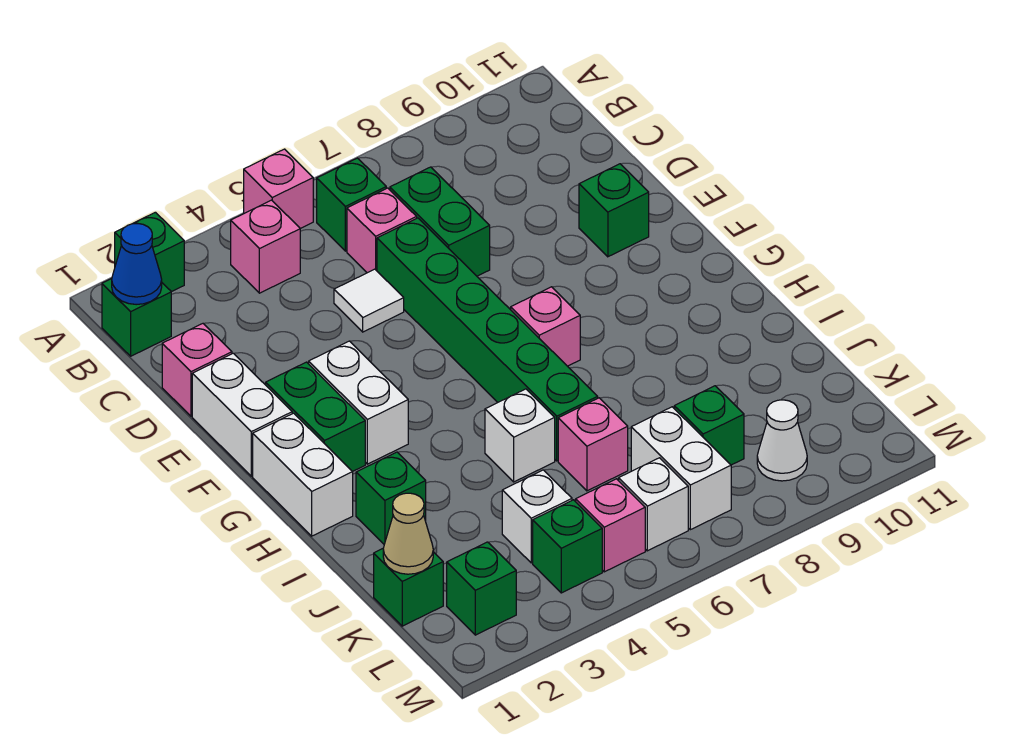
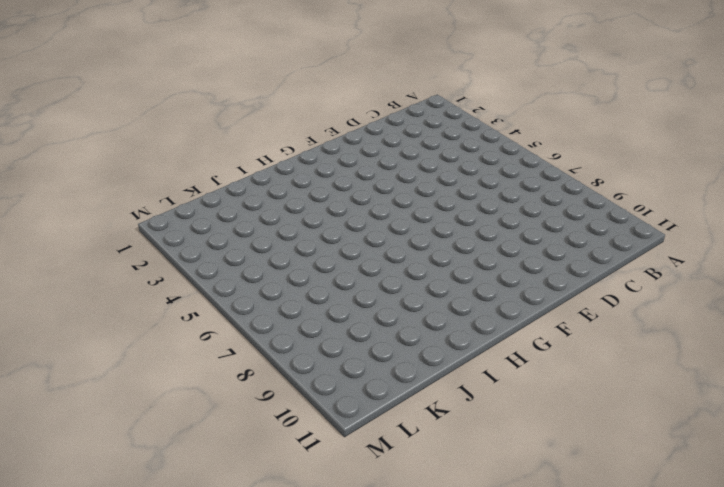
none -> green brick A2 level 1
none -> pink brick A5 level 1
none -> green brick B1 level 1
none -> pink brick B4 level 1

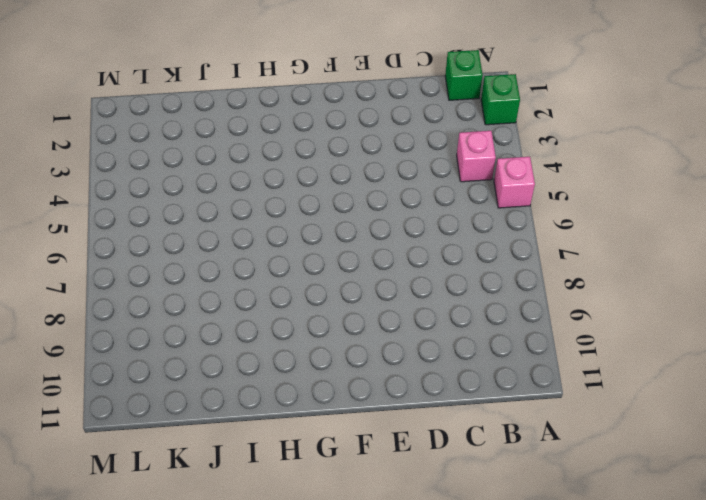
none -> green brick B6 level 1
none -> pink brick C6 level 1
none -> green brick C7:D7 level 1
none -> pink brick D1 level 1

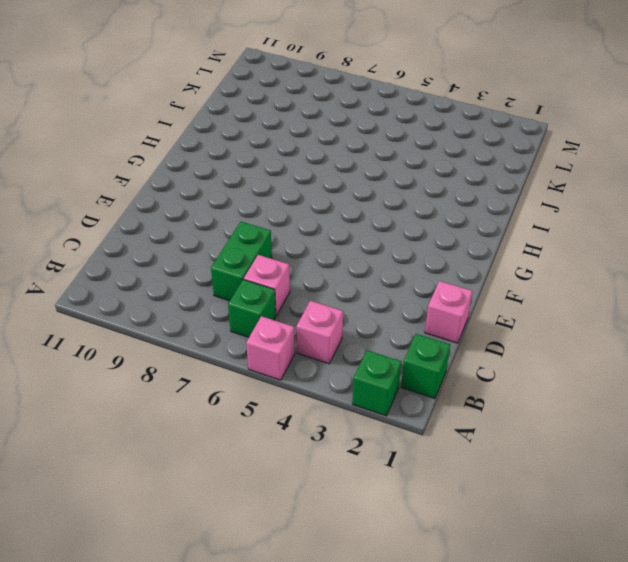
none -> white tile D5 level 1
none -> green brick D6:I6 level 1
none -> white brick E1:F1 level 1
none -> green brick E10 level 1

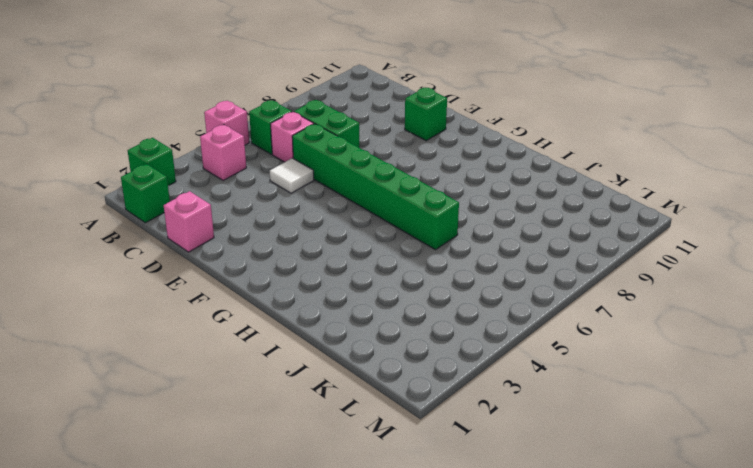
none -> white brick E1:F1 level 1
none -> green brick F2:G2 level 1
none -> white brick F3:G3 level 1
none -> white brick G1:H1 level 1

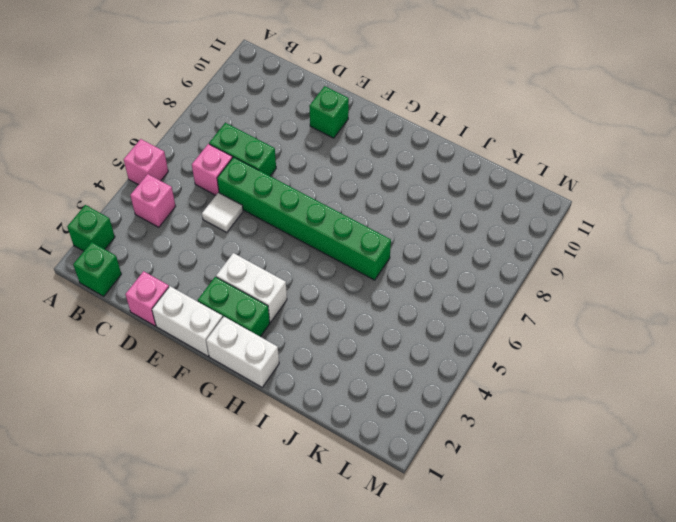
none -> green brick B6 level 1
none -> pink brick G7 level 1
none -> green brick I2 level 1
none -> white brick I5 level 1

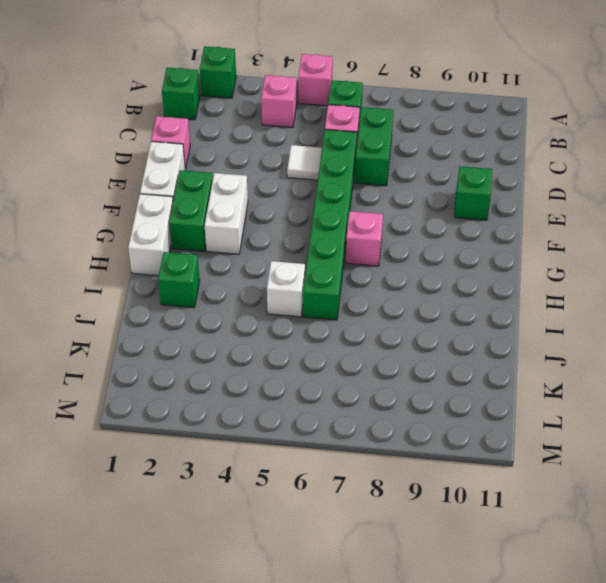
none -> pink brick J6 level 1
none -> green brick K1 level 1
none -> white brick K4 level 1
none -> white brick K7:L7 level 1

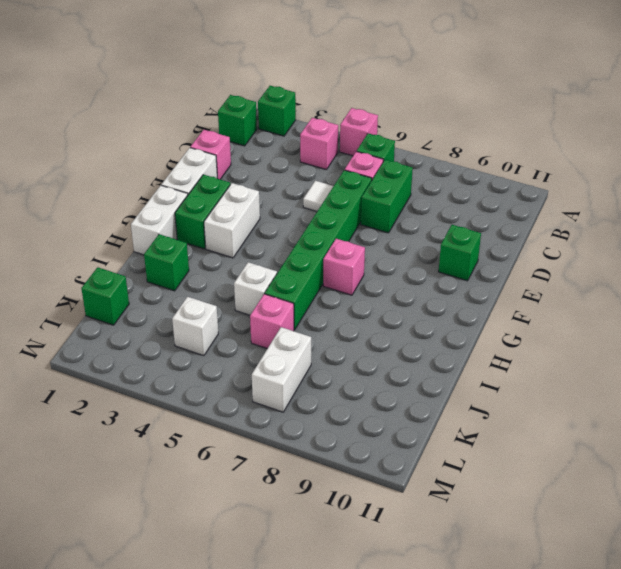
none -> green brick K8 level 1
none -> green brick L2 level 1
none -> green brick L4 level 1
none -> pink brick L5 level 1

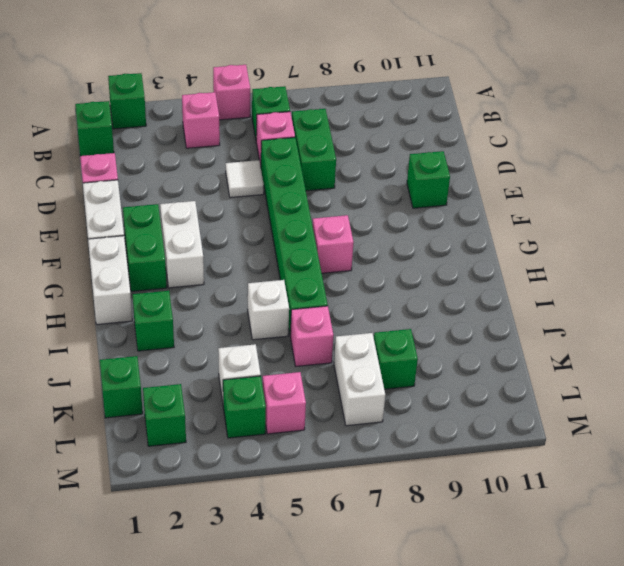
none -> white brick L6 level 1
none -> white cone L9 level 1
none -> blue cone B1 level 2
none -> tan cone K1 level 2

